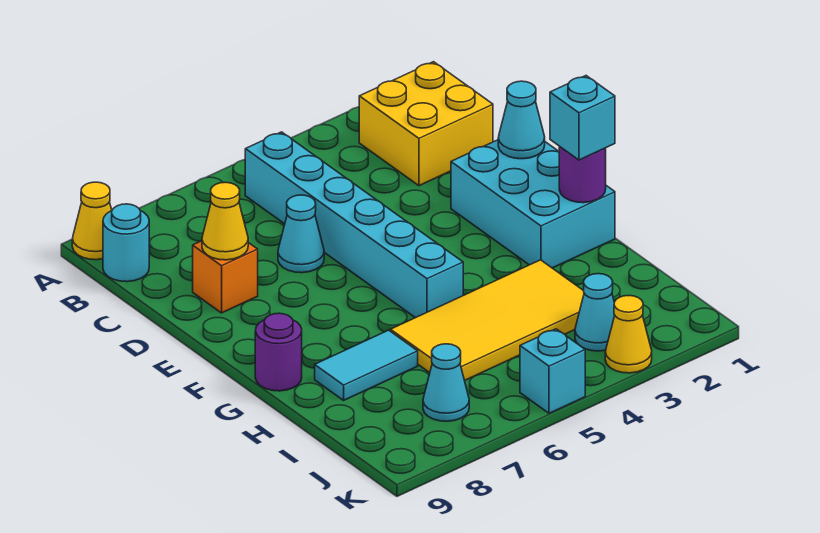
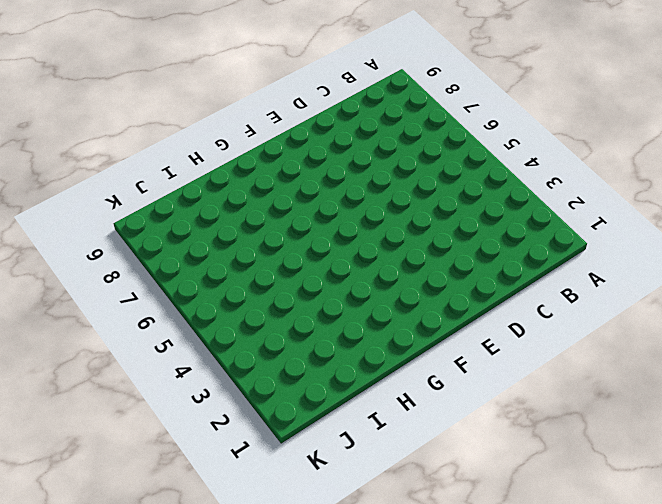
none -> yellow cone A9 level 1
none -> yellow brick B1:C2 level 1
none -> cyan brick B5:G5 level 1

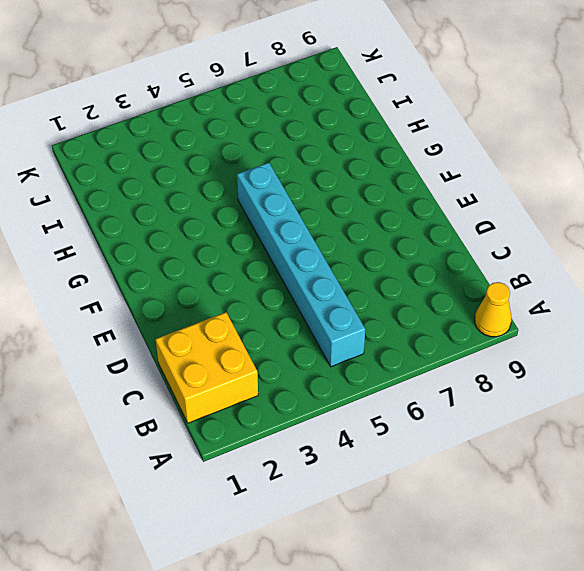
none -> cyan round brick B9 level 1
none -> cyan cone D6 level 1
none -> orange brick D8 level 1

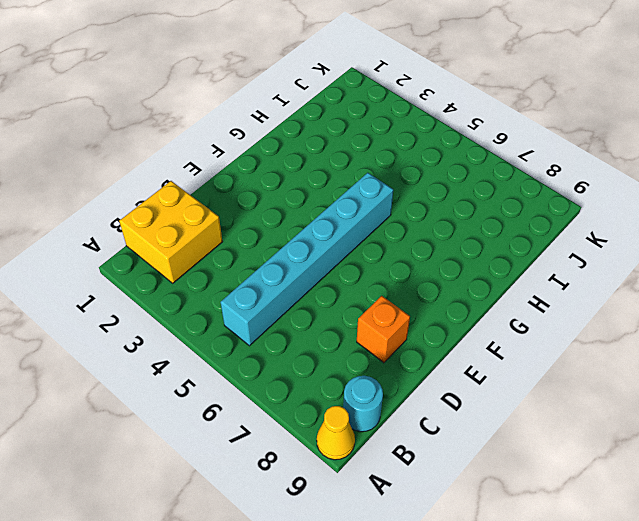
none -> cyan cone D6 level 1
none -> cyan brick E1:G2 level 1
none -> purple round brick G9 level 1

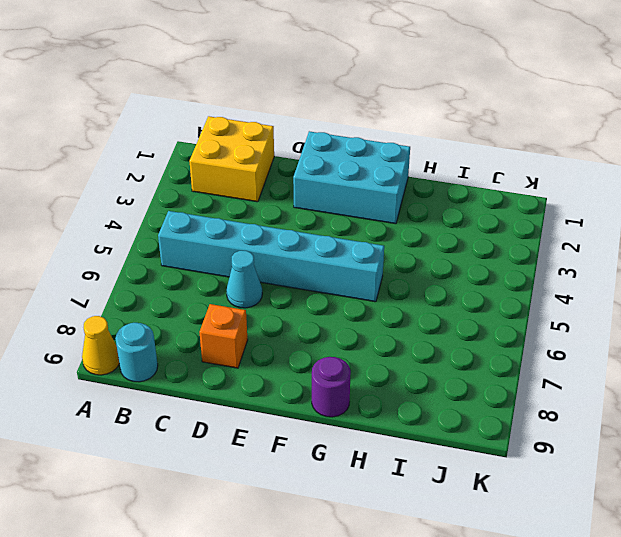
none -> yellow tile H3:I6 level 1
none -> cyan tile H7:H8 level 1
none -> cyan cone J3 level 1

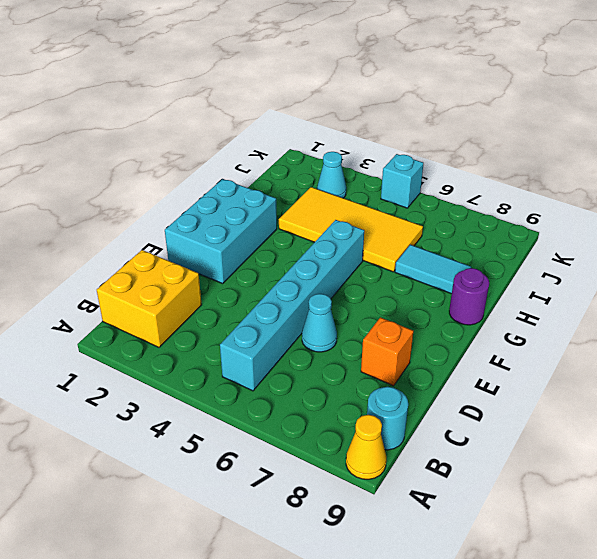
none -> cyan cone J7 level 1
none -> yellow cone K3 level 1
none -> yellow cone D8 level 2

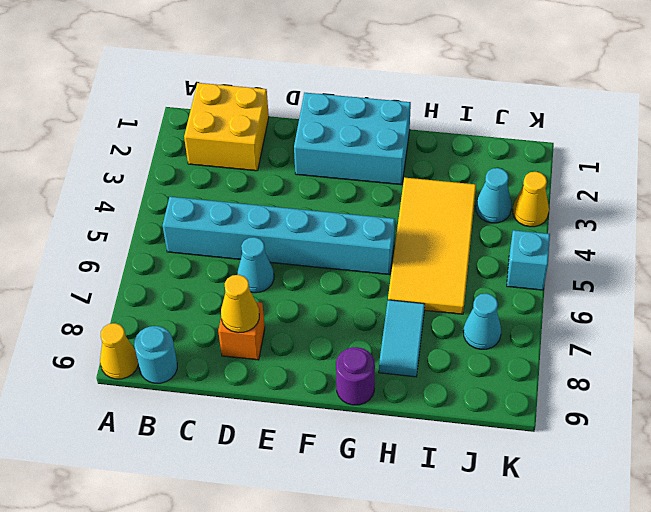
none -> cyan cone E1 level 2
none -> purple round brick G1 level 2
none -> cyan brick G1 level 3

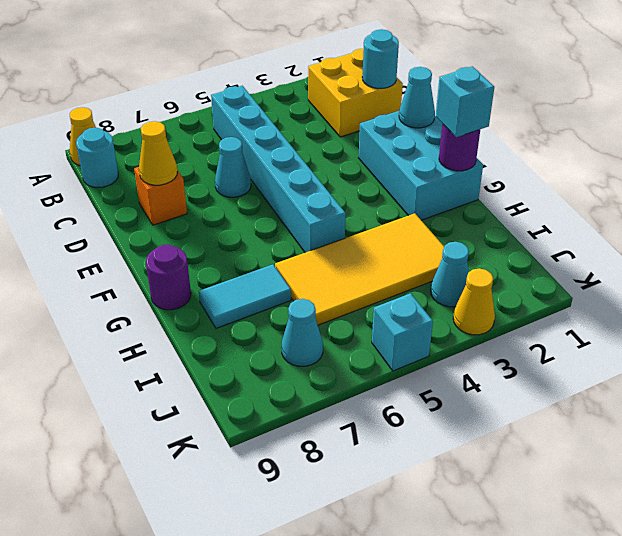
cyan round brick C1 level 2 -> none

